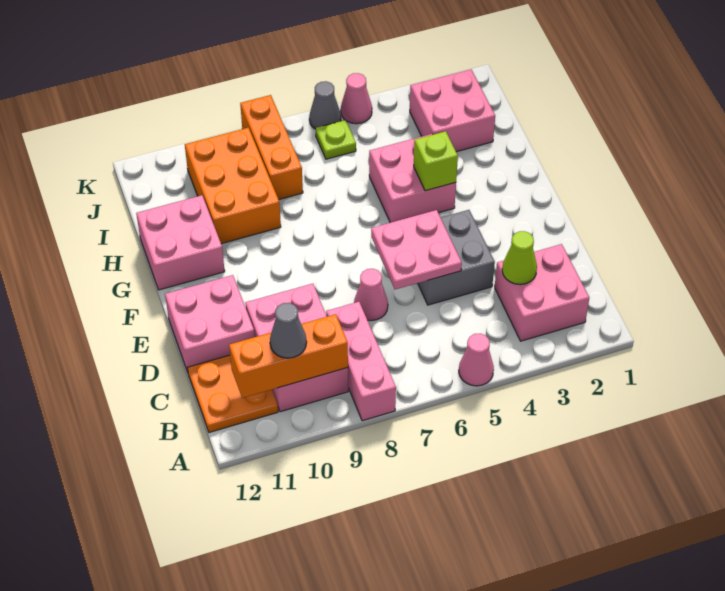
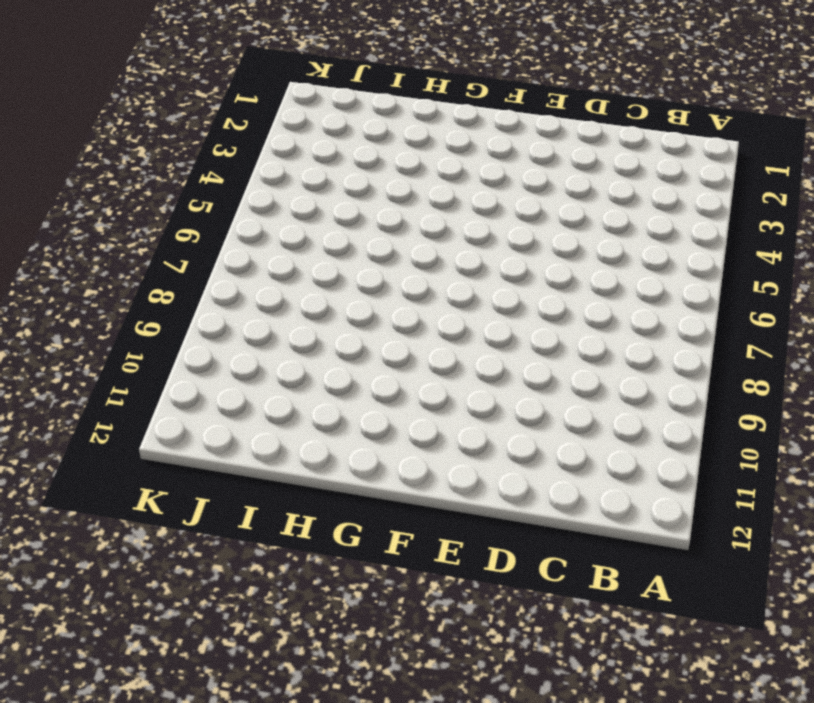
none -> pink cone A5 level 1
none -> pink brick A8:C8 level 1
none -> pink brick B2:C3 level 1

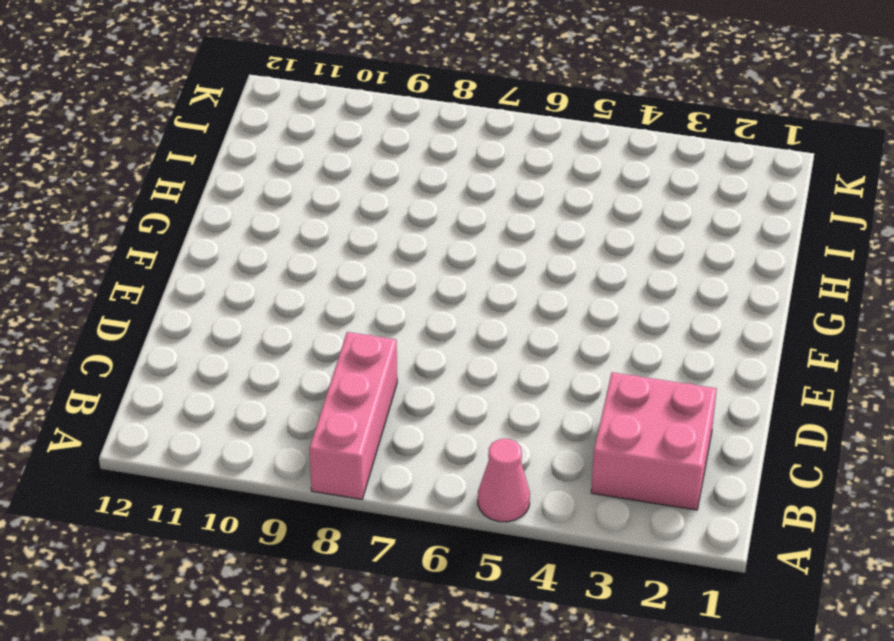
none -> pink brick B9:D10 level 1
none -> orange plate B11:C12 level 1
none -> grey brick D4:E5 level 1

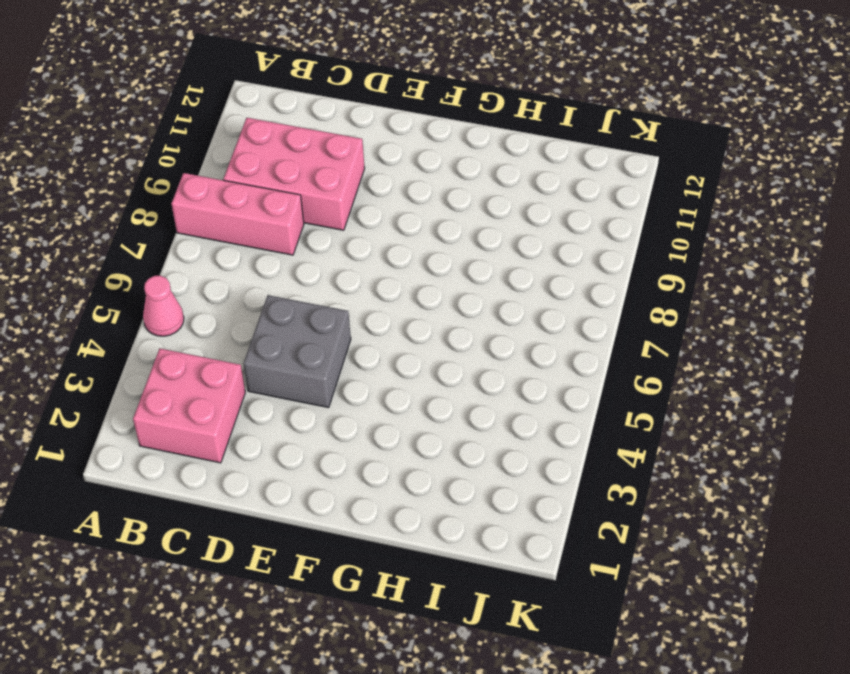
none -> orange plate B11:C12 level 1
none -> pink cone D7 level 1
none -> pink brick D11:E12 level 1

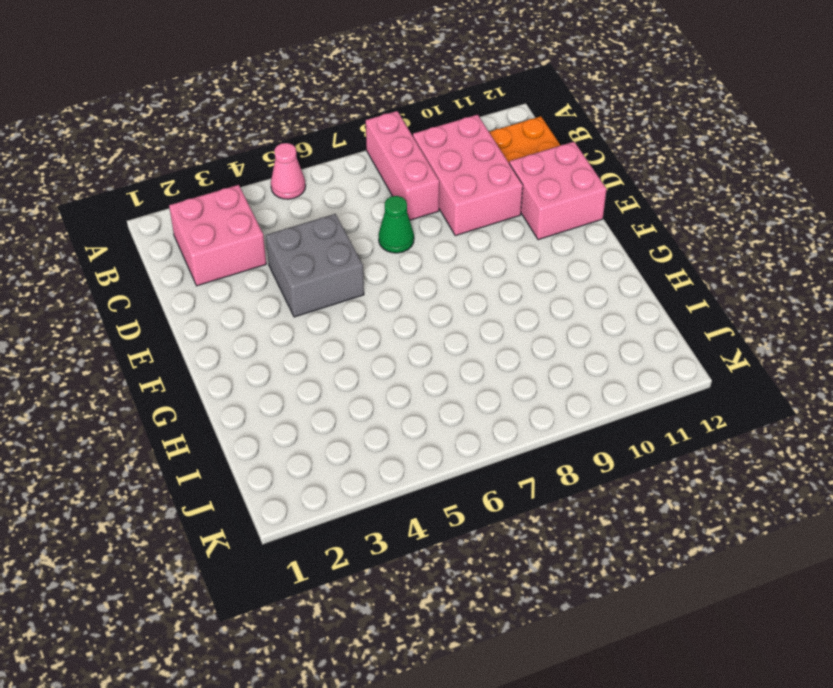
green cone D7 level 1 -> pink cone D7 level 1
none -> pink brick G4:H5 level 1
none -> pink brick G11:H12 level 1
none -> orange brick H9:J10 level 1

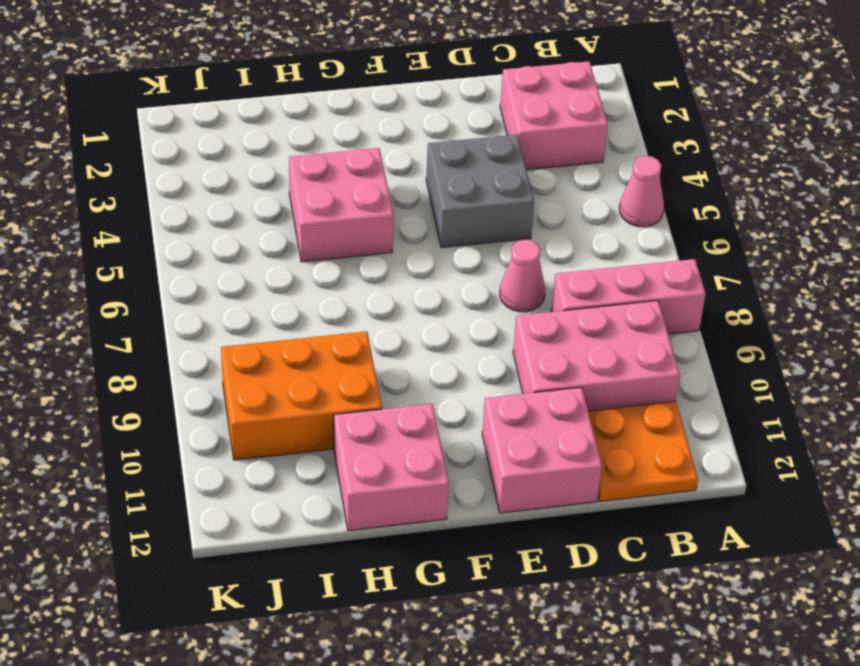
none -> pink brick I2:J3 level 1
none -> orange brick I8:K8 level 1
none -> lime plate J6 level 1

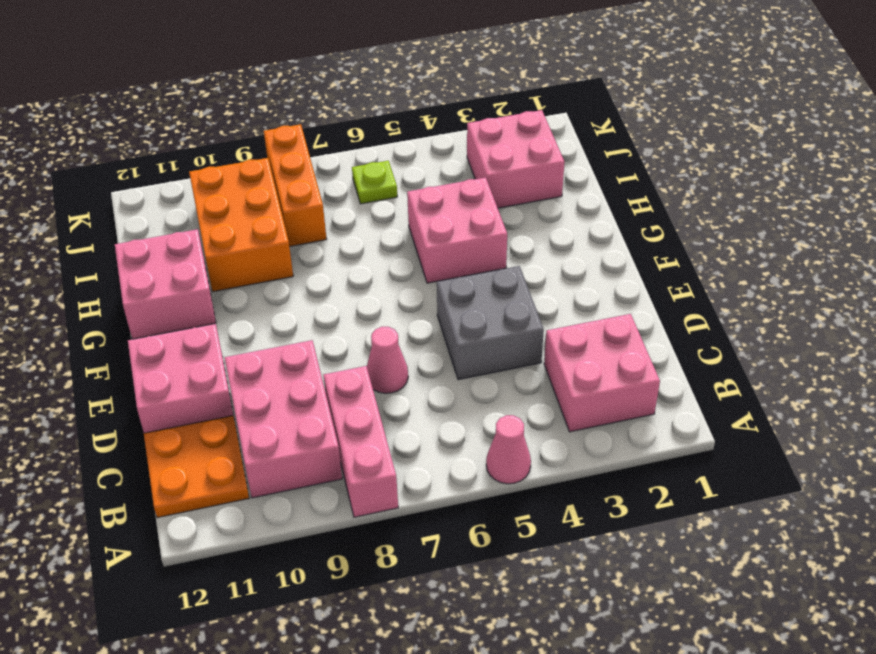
none -> pink cone K5 level 1
none -> grey cone K6 level 1
none -> orange brick B9:B11 level 2

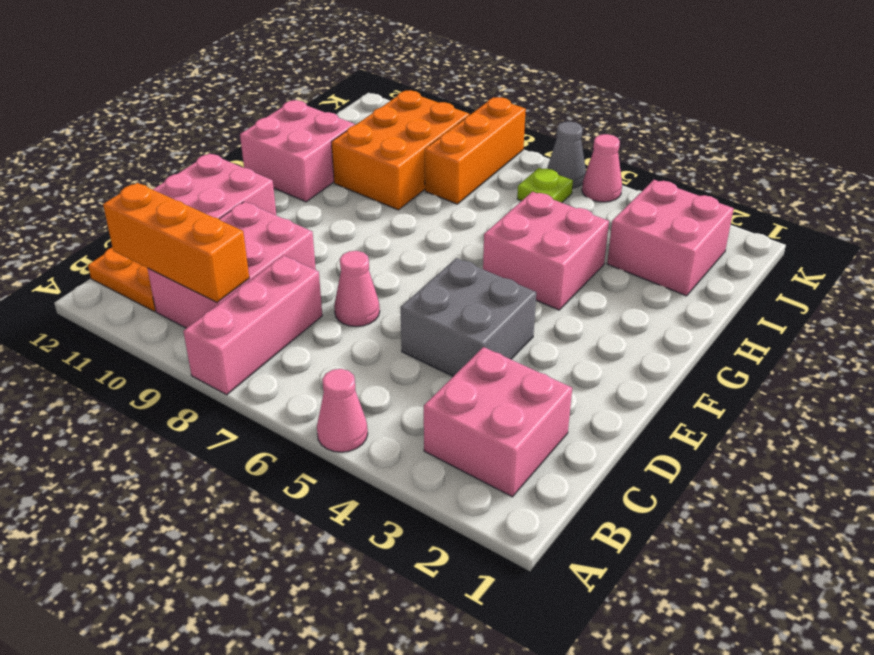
none -> lime cone C3 level 2
none -> pink plate D5:E6 level 2
none -> lime brick G4 level 2

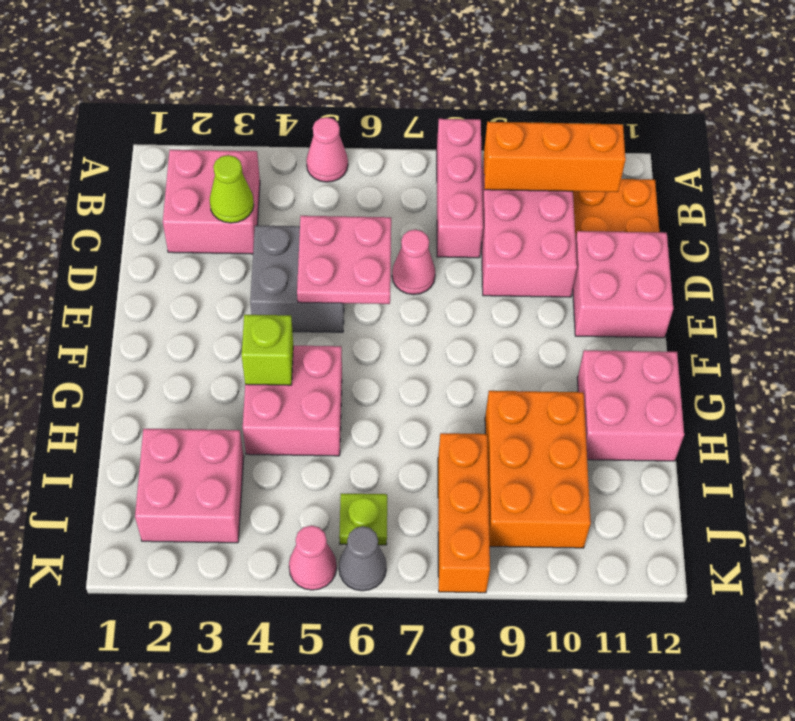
none -> grey cone B10 level 3

